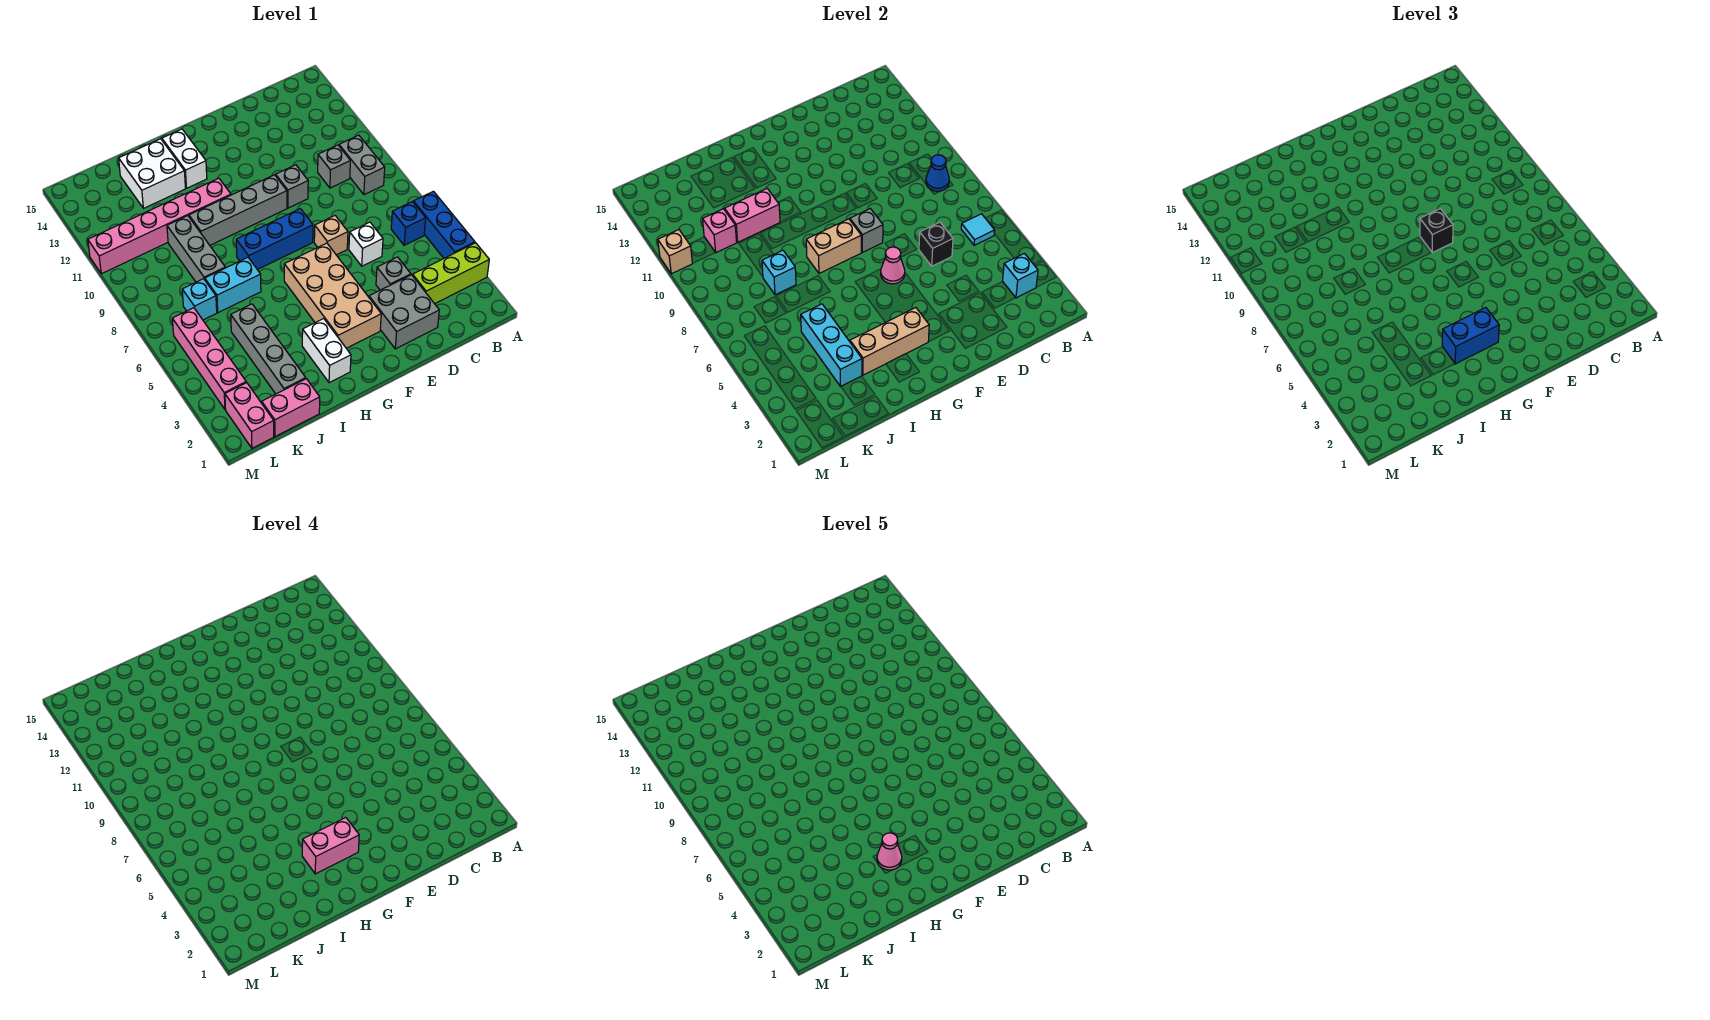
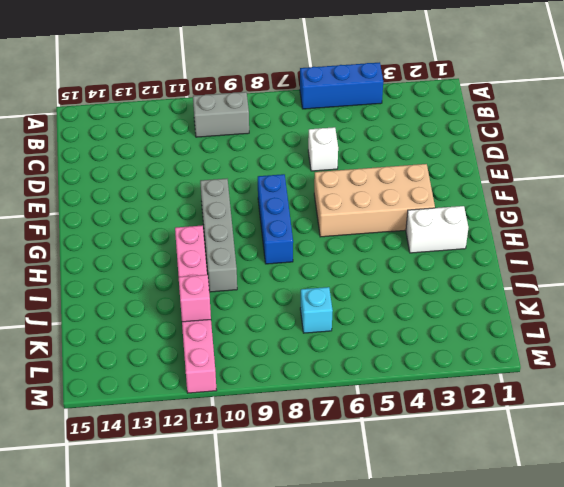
none -> lime brick A3:C3 level 1
none -> blue brick B6 level 1
none -> grey brick C10 level 1
none -> grey brick D2:E3 level 1

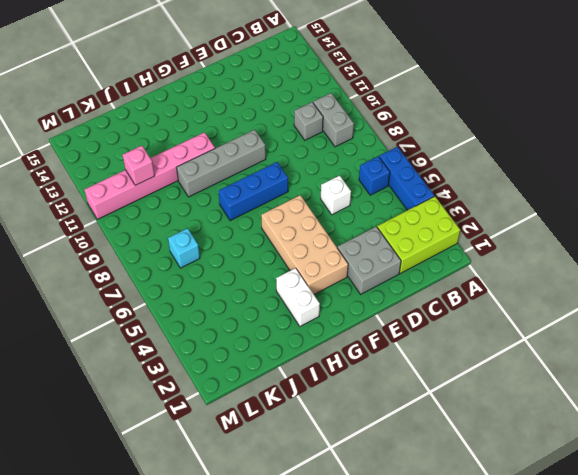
lime brick A2:C3 level 1 -> lime brick A3:C3 level 1
none -> grey brick D4 level 1
none -> tan brick E7 level 1
none -> grey brick E10 level 1
none -> white brick H13:H14 level 1

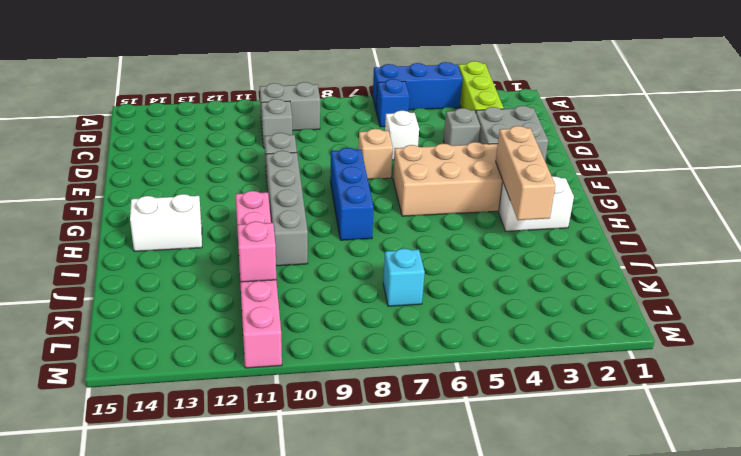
none -> cyan brick I7:J7 level 1
none -> white brick I13:J14 level 1
none -> pink brick J1:K1 level 1
none -> grey brick J2:J5 level 1

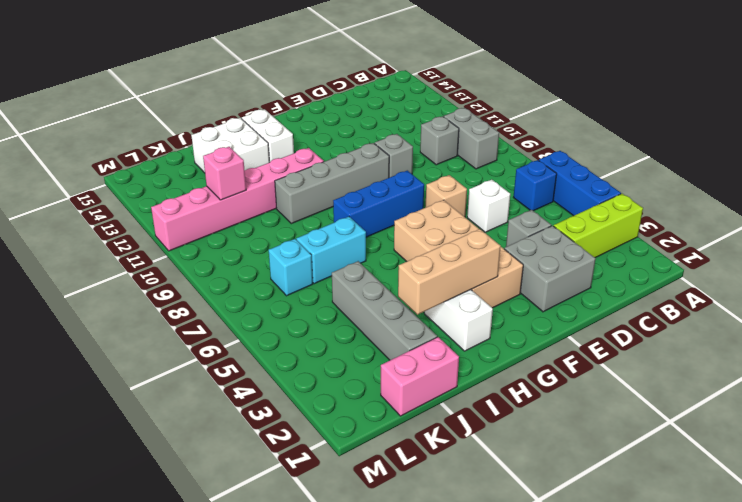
none -> grey brick J8:J10 level 1
none -> pink brick L1:L2 level 1
none -> pink brick L3:L6 level 1
none -> cyan brick B3 level 2

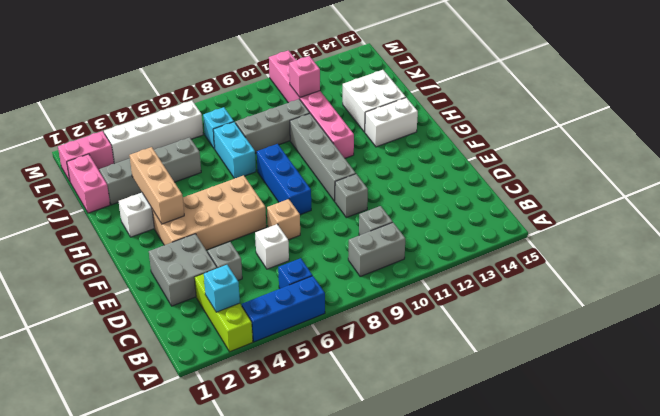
white brick L3:L6 level 1 -> pink brick L3:L6 level 1
none -> cyan tile B6 level 2
none -> blue cone B9 level 2
none -> black brick D6 level 2
none -> pink cone F6 level 2

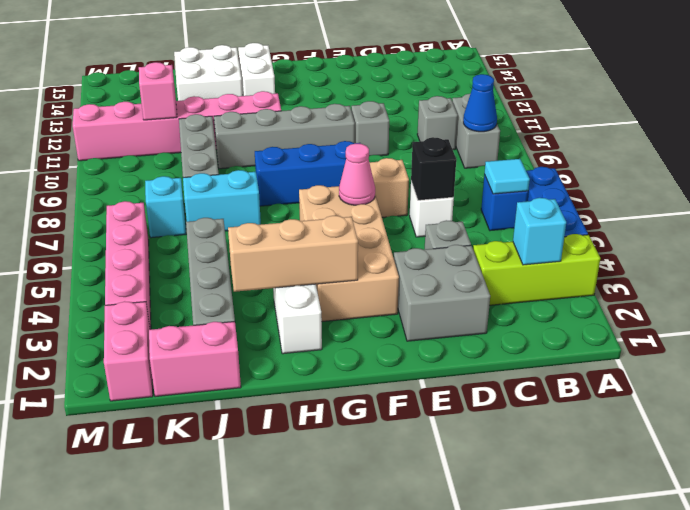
none -> grey brick F8 level 2
none -> tan brick G8:H8 level 2
none -> pink brick I11:J11 level 2
none -> cyan brick J3:J5 level 2

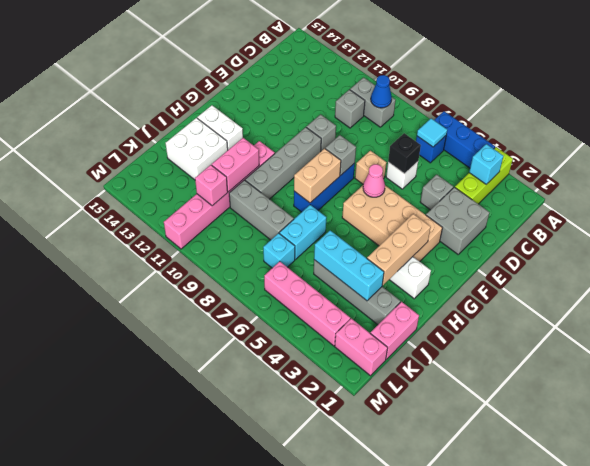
none -> cyan brick J8 level 2
none -> tan brick M11 level 2
none -> black brick F8 level 3
none -> blue brick G3:H3 level 3

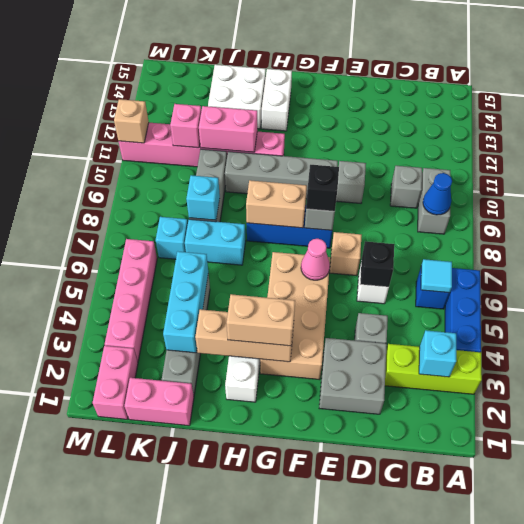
tan brick G3:H3 level 3 -> blue brick G3:H3 level 3
none -> pink brick G3:H3 level 4
none -> pink cone H3 level 5

